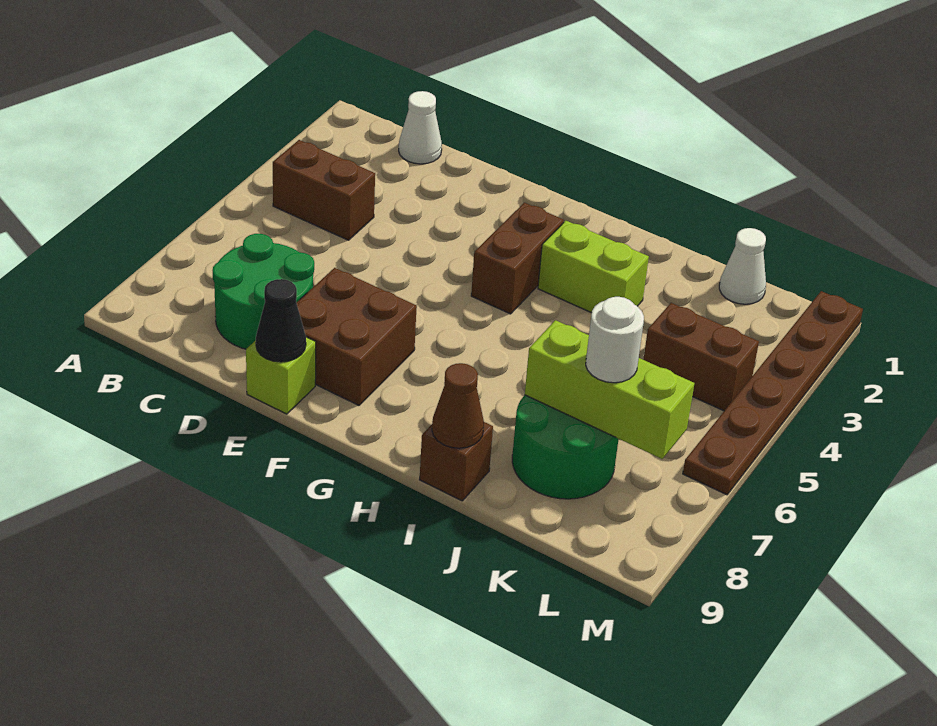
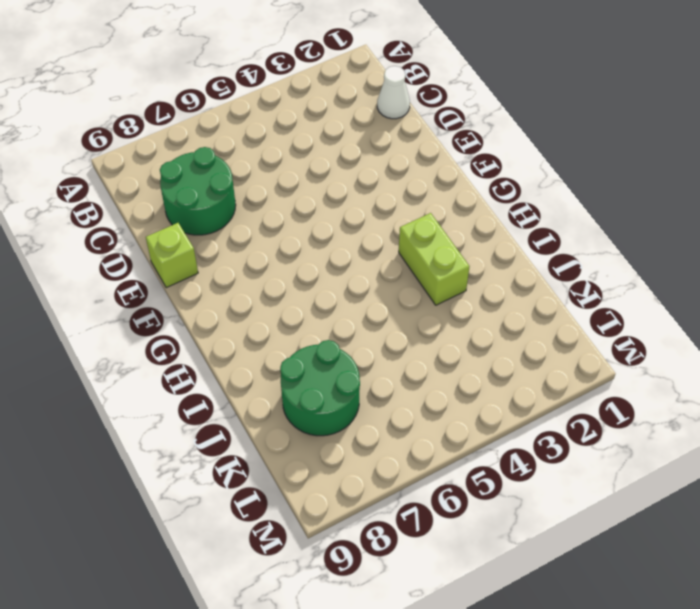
none -> brown brick B4:C4 level 1
none -> brown brick E7:F8 level 1
none -> brown brick G3:G4 level 1

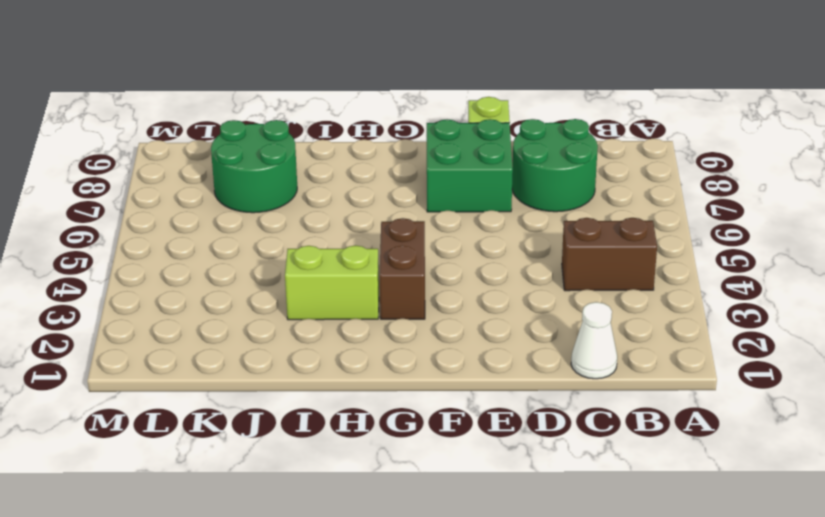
green brick E7:F8 level 1 -> brown brick E7:F8 level 1
none -> brown brick I9 level 1
none -> white cone K1 level 1
none -> brown brick K4:L4 level 1

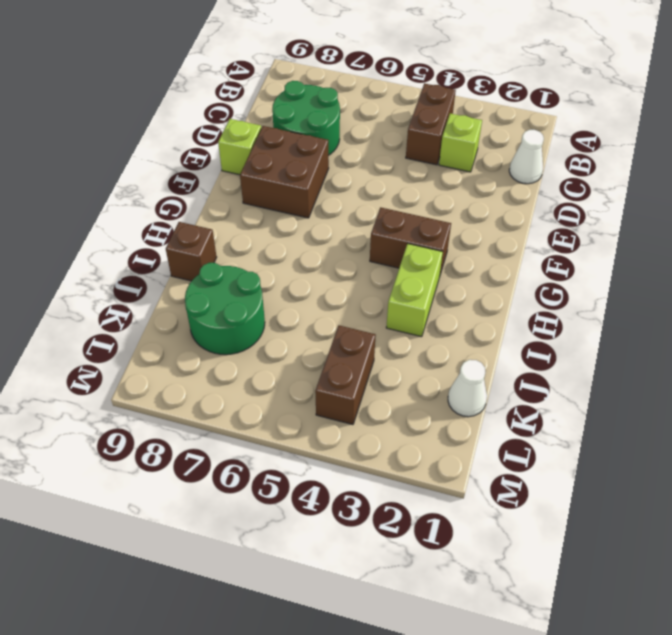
lime brick C3 level 1 -> none
none -> brown plate M1:M6 level 1
none -> black cone E9 level 2
none -> brown cone I9 level 2

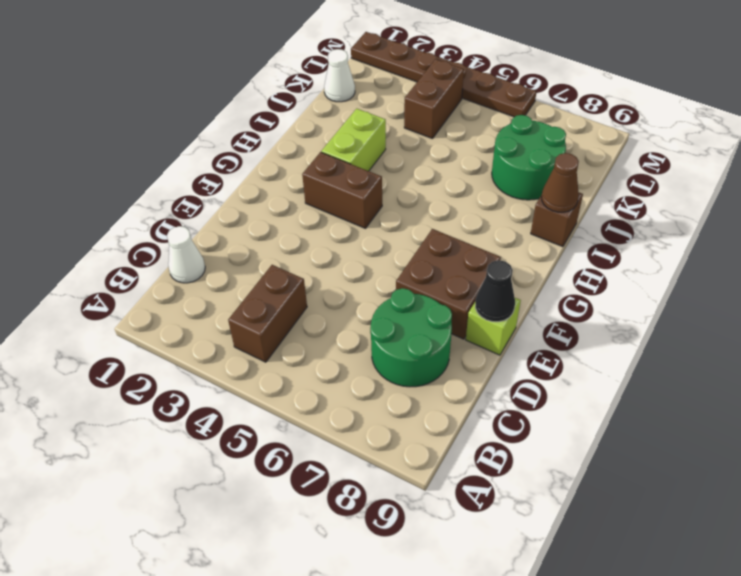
none -> lime brick J7:L7 level 2
none -> white round brick K7 level 3

